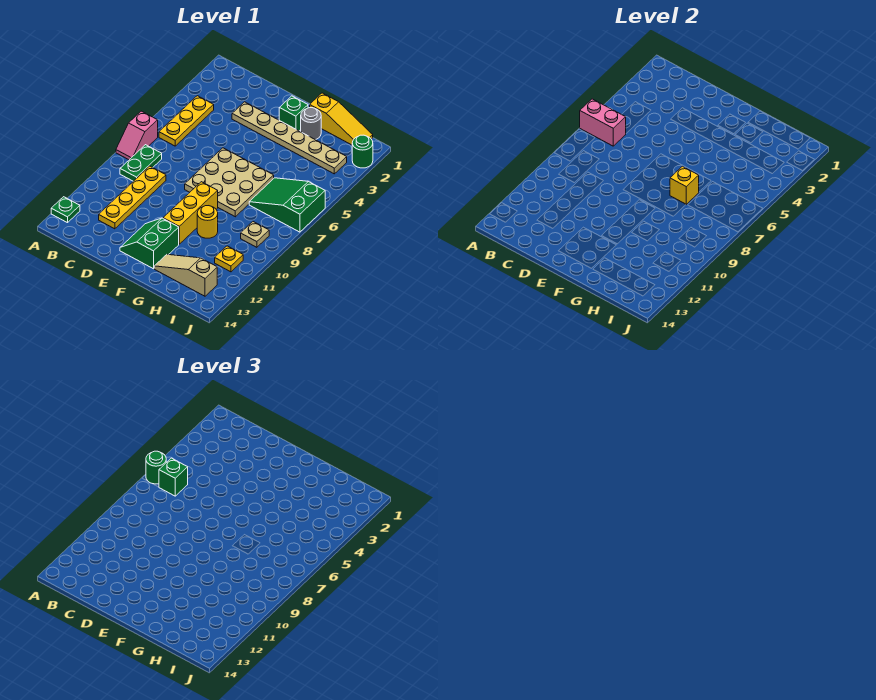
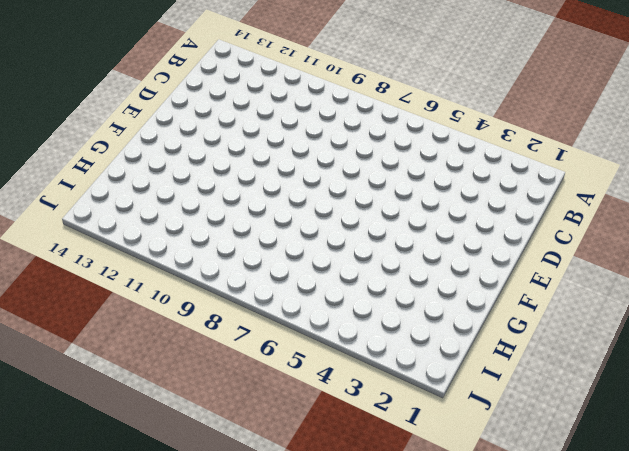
none -> pink slope A7:A8 level 1 top 7
none -> green plate A13 level 1
none -> yellow plate B4:B6 level 1

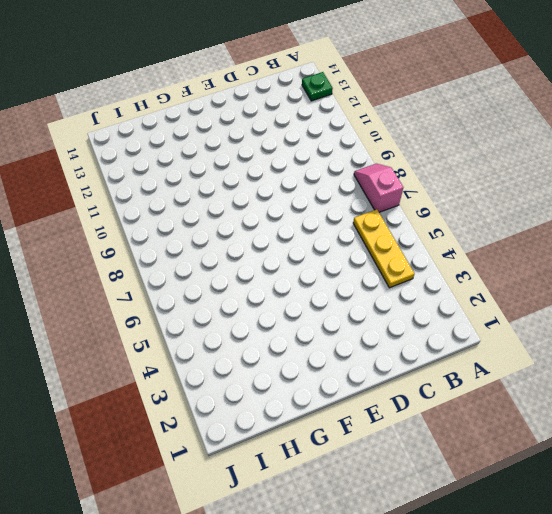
none -> green plate B8:B9 level 1
none -> yellow plate C9:C12 level 1
none -> tan plate D3:I3 level 1

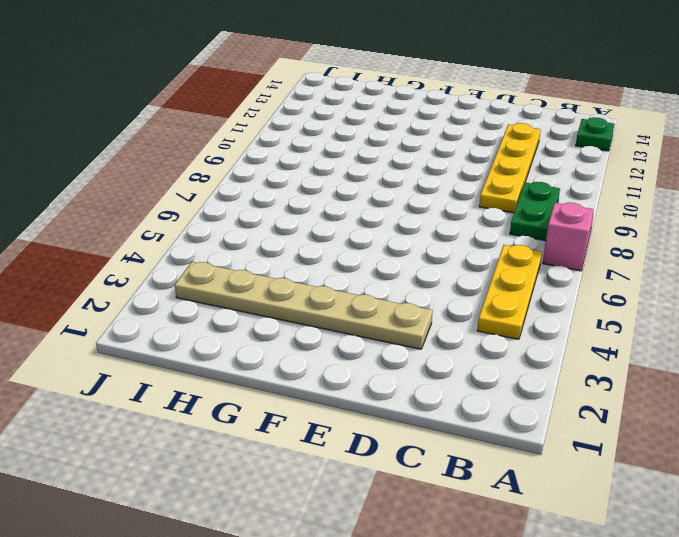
none -> tan plate E6:G8 level 1
none -> green slope E12:F13 level 1 top F
none -> green brick F2 level 1

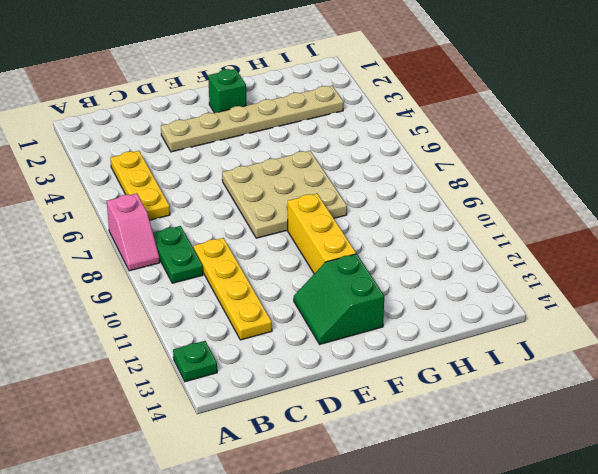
none -> yellow slope G1:I1 level 1 top G
none -> grey round brick G2 level 1
none -> yellow round brick G10 level 1

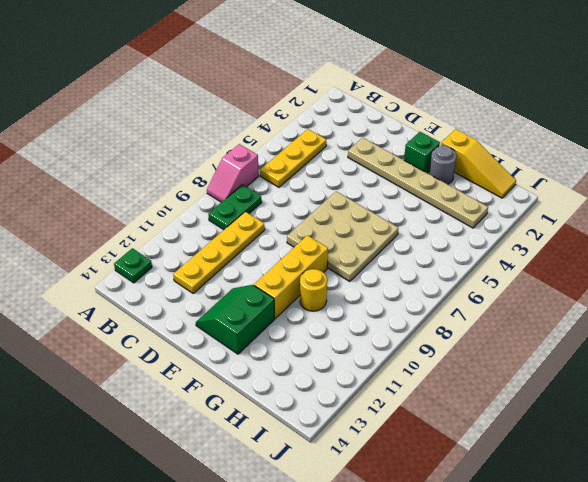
none -> tan slope G13:I13 level 1 top I
none -> green slope H6:J7 level 1 top J
none -> tan plate I9 level 1

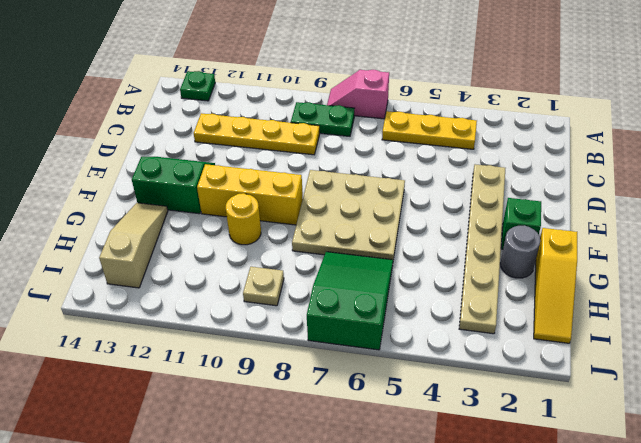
none -> yellow plate I11 level 1
none -> green round brick J2 level 1
none -> pink brick A6:B6 level 2

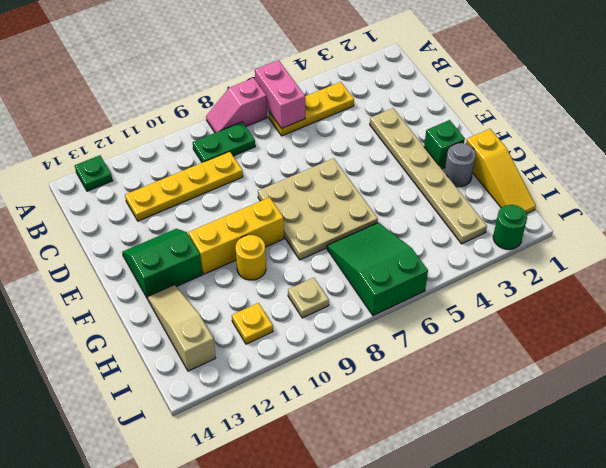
none -> yellow brick G7 level 2
none -> green round brick A6 level 3
none -> green brick B6 level 3

